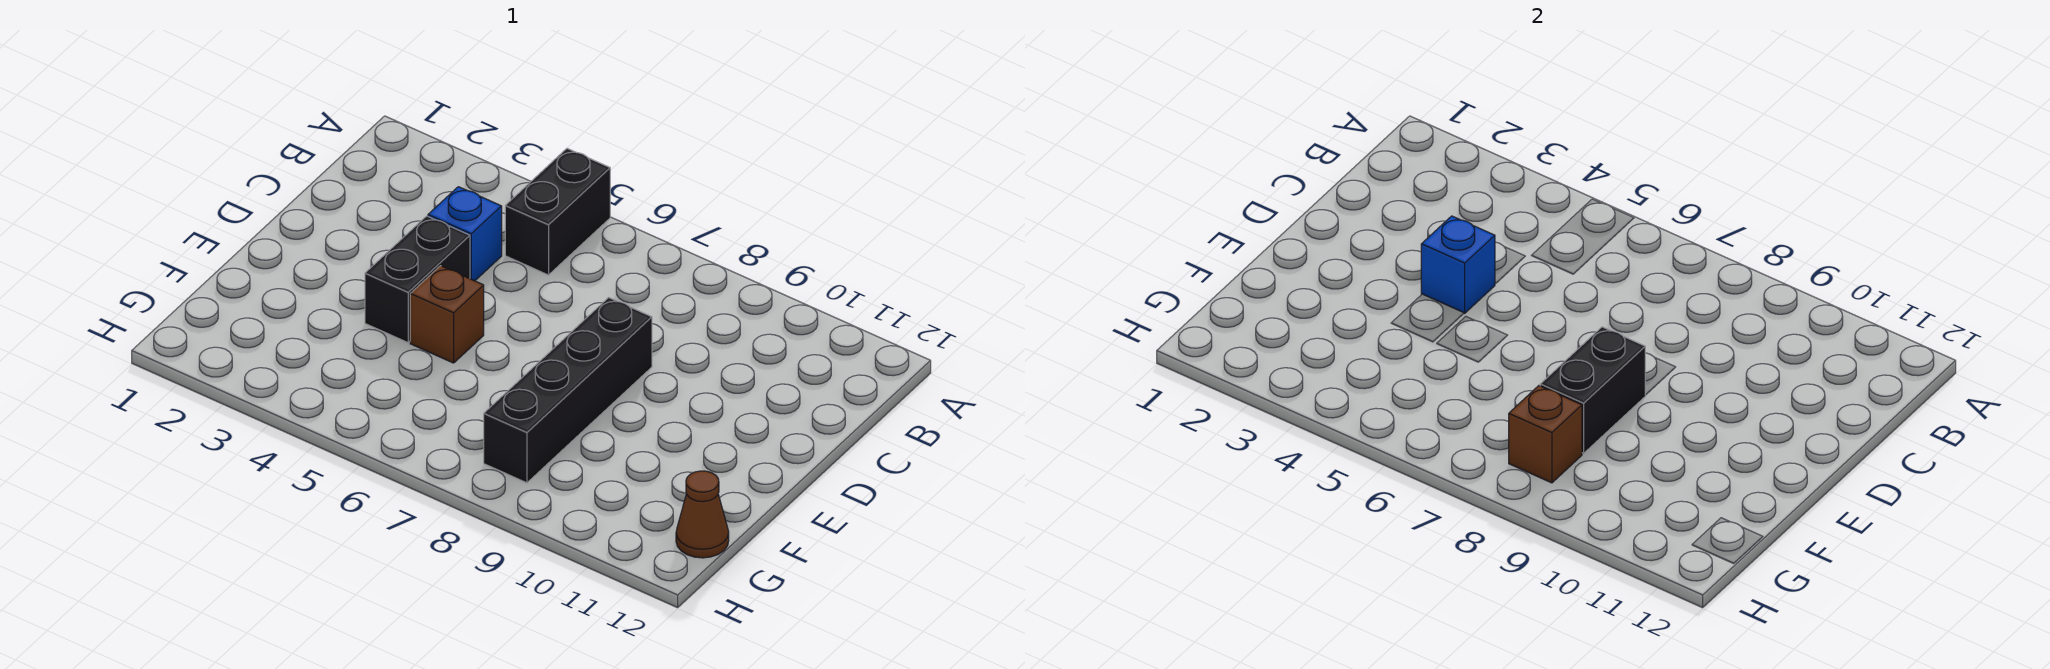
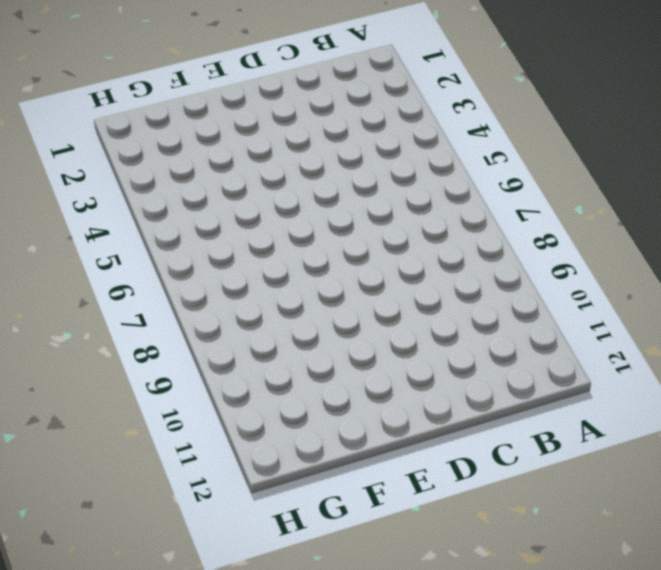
none -> black brick A5:B5 level 1
none -> blue brick C4 level 1

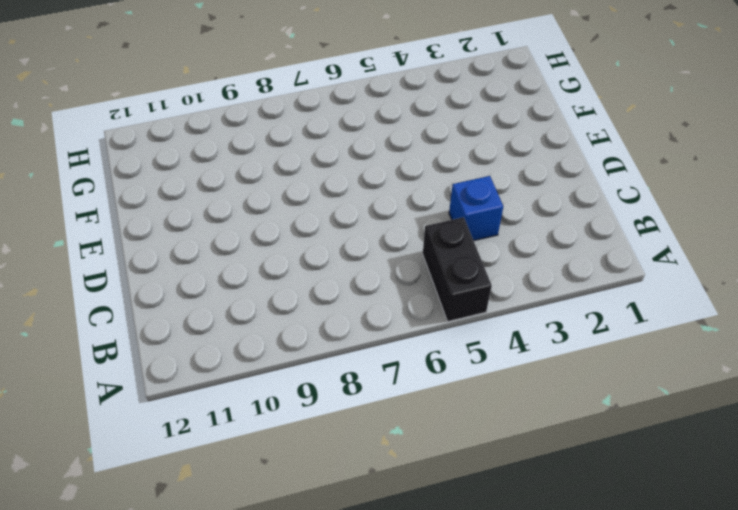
none -> black brick D4:E4 level 1
none -> black brick D8:G8 level 1

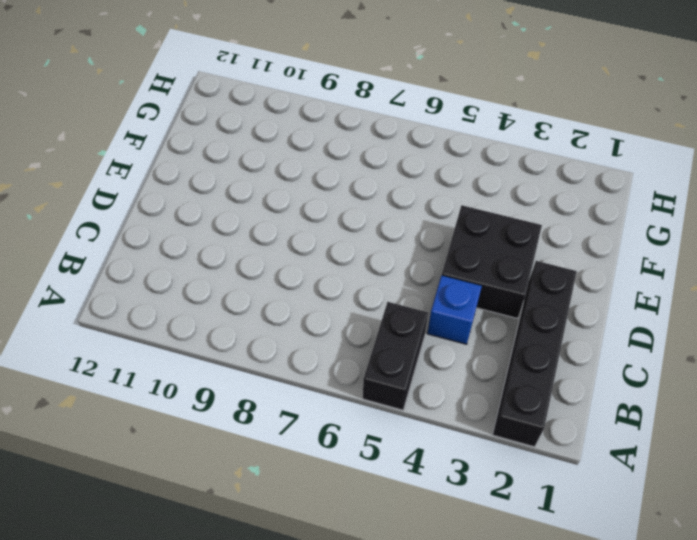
black brick A2:D2 level 1 -> black brick D8:G8 level 1
black brick D3:E4 level 1 -> black brick D4:E4 level 1
none -> brown brick E5 level 1
none -> brown cone G12 level 1

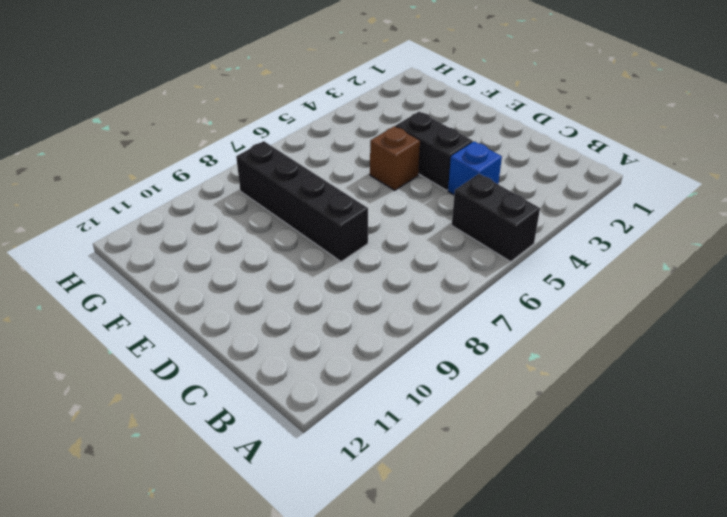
none -> brown cone G12 level 1
none -> blue brick D4 level 2

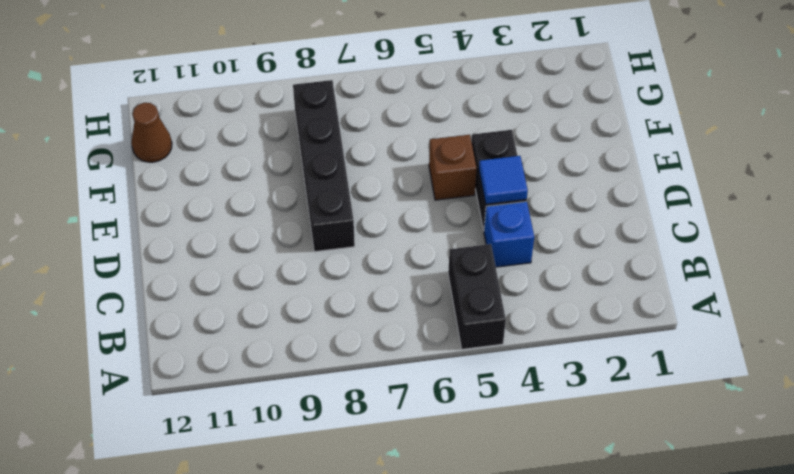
blue tile D4 level 2 -> blue brick D4 level 2
none -> black brick E8:F8 level 2
none -> brown brick G8 level 2

